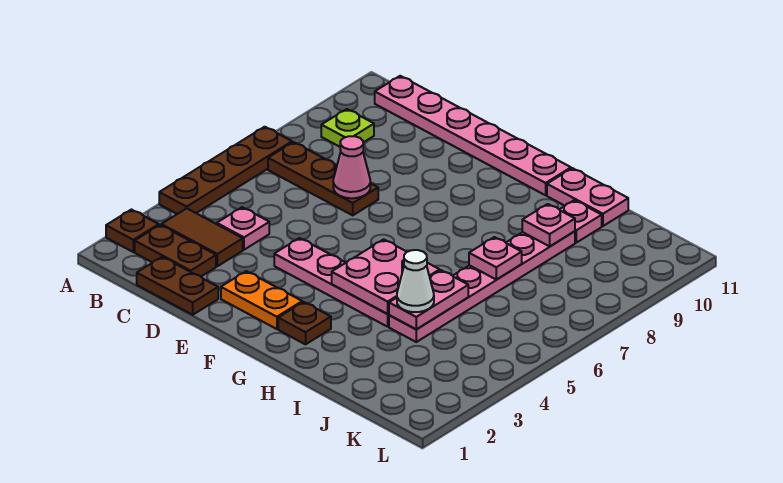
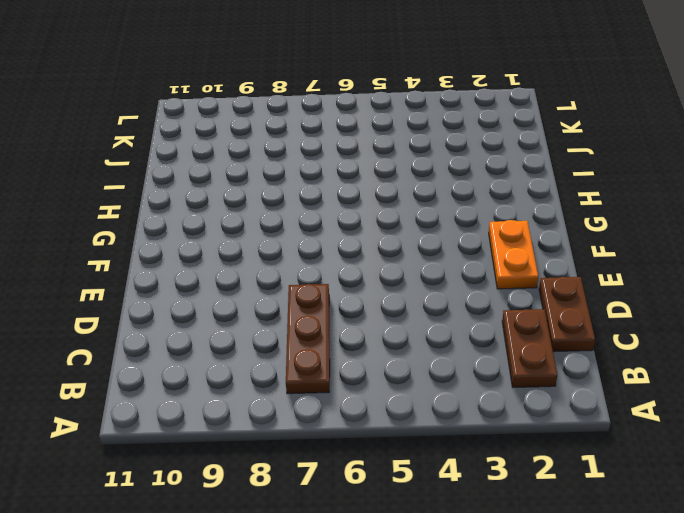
none -> brown plate A2 level 1
none -> brown plate A4:A7 level 1
none -> brown tile B3:C3 level 1

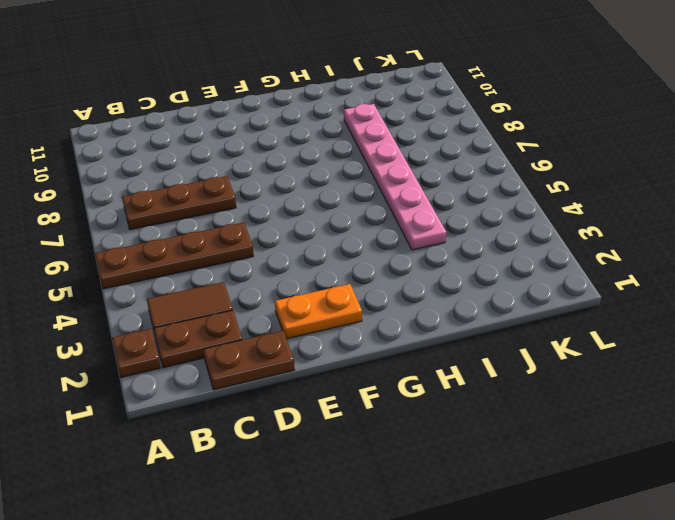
brown plate A5:D5 level 1 -> brown plate A4:A7 level 1
none -> lime plate B9 level 1
none -> pink plate B11:G11 level 1
none -> pink plate C4 level 1

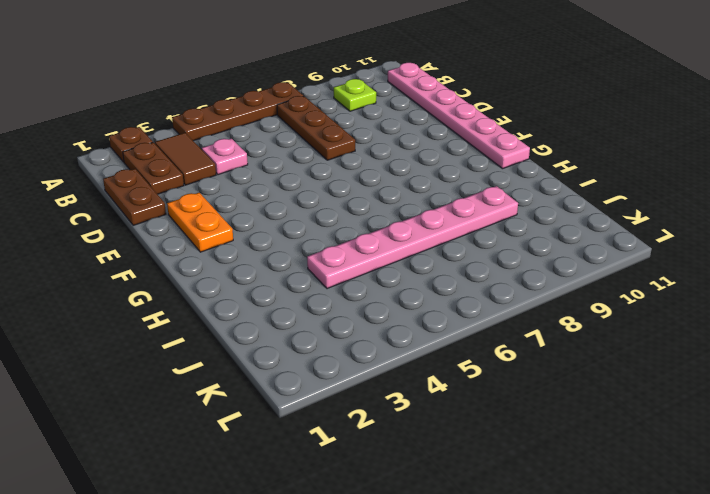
none -> pink plate E4:H4 level 1
none -> brown plate G2 level 1
none -> pink plate H11:I11 level 1

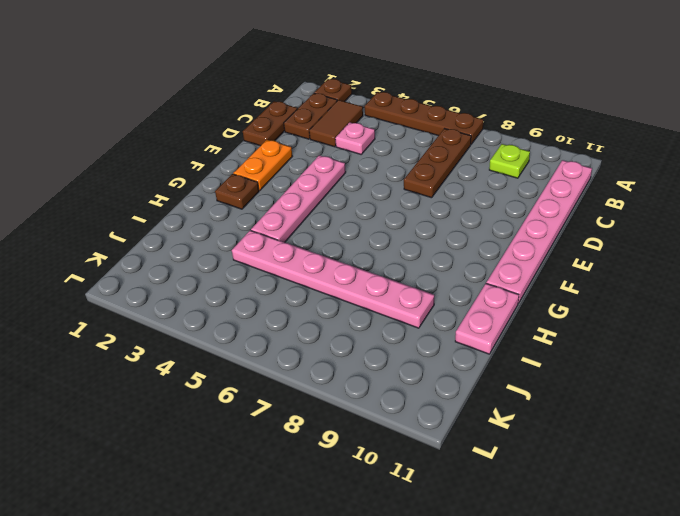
none -> pink plate I10 level 1
none -> pink cone D7 level 2
none -> pink plate G4:H5 level 2

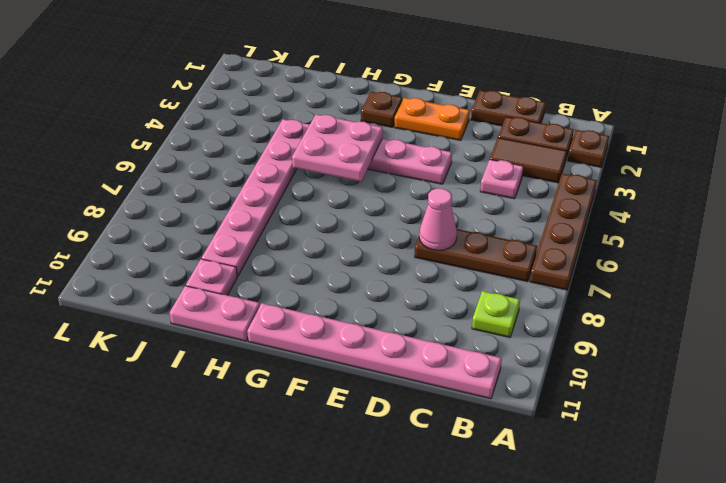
none -> pink plate I4:I5 level 2
none -> pink plate I7 level 2
none -> pink plate I9 level 2

